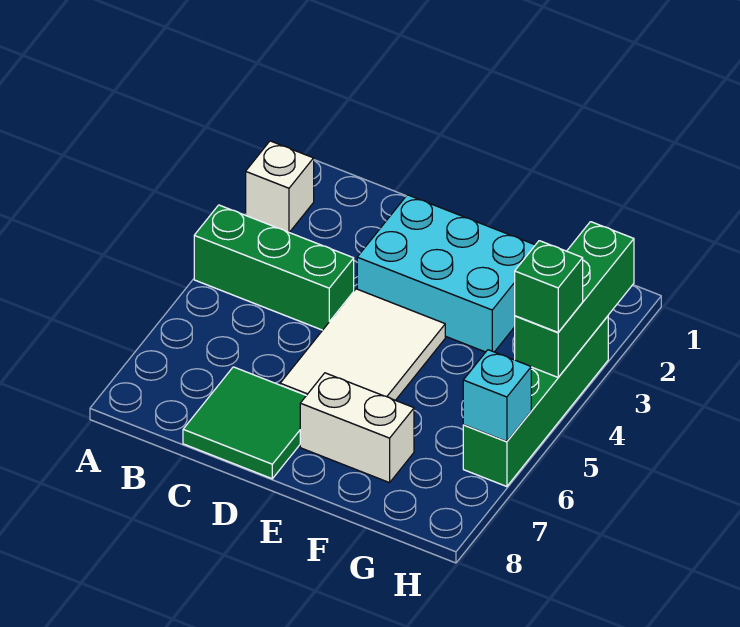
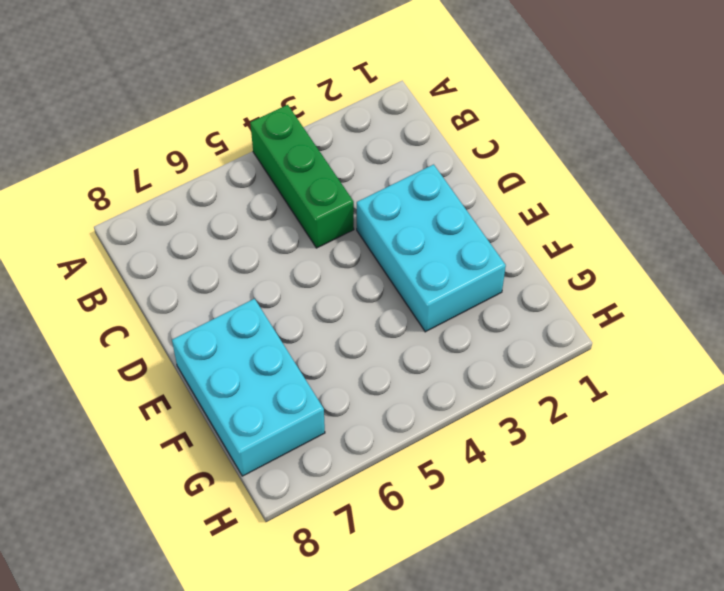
cyan brick E7:G8 level 1 -> white brick E7:F7 level 1
none -> white brick A2 level 1
none -> green tile C7:D8 level 1

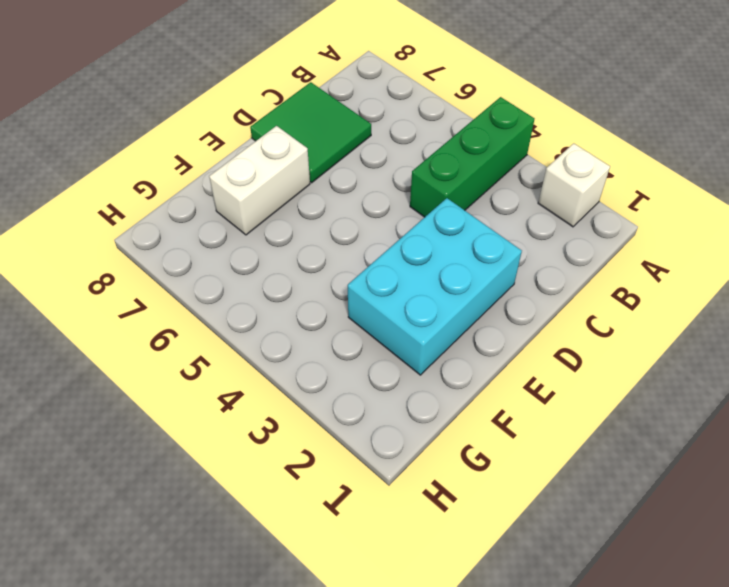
none -> white tile D4:E6 level 1
none -> green brick H3:H6 level 1

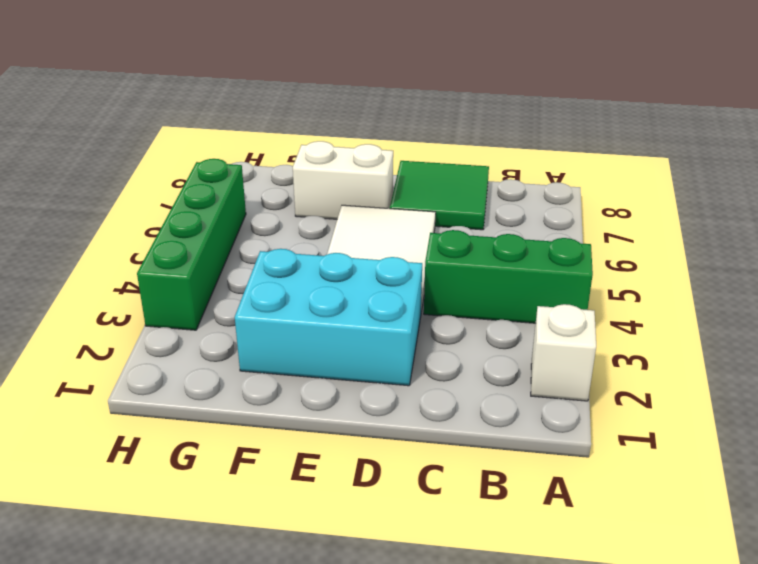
none -> green brick H2:H4 level 2
none -> cyan brick H6 level 2

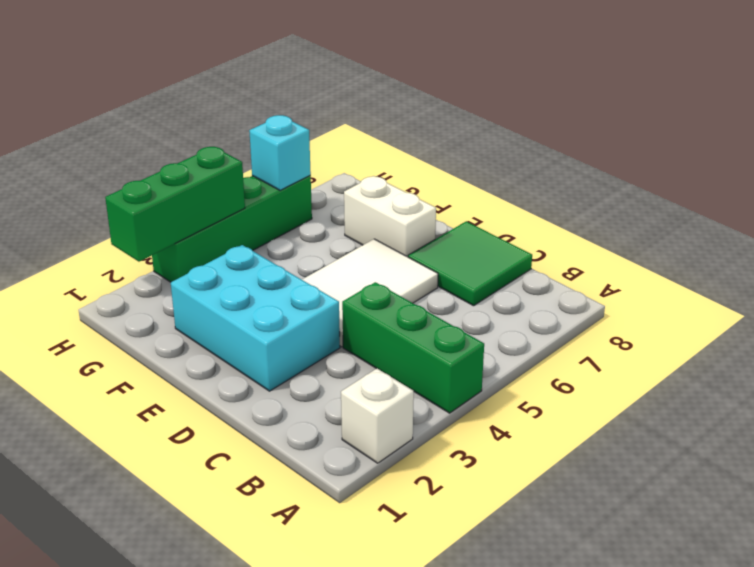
none -> green brick H4 level 3

